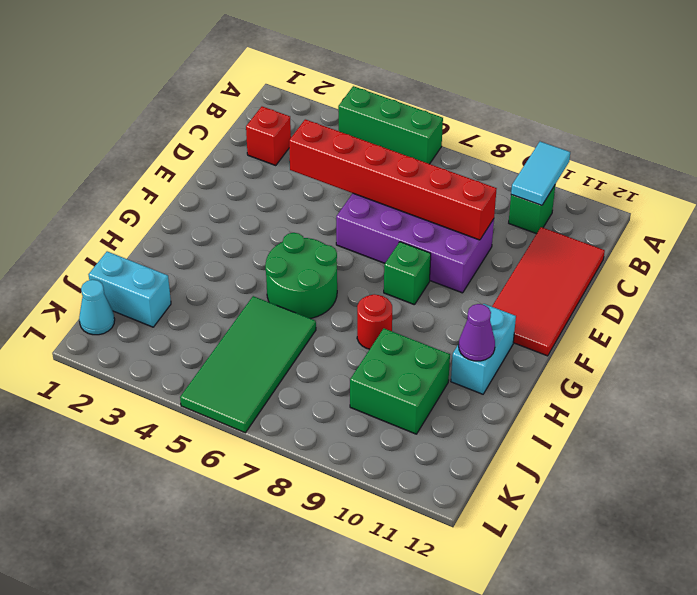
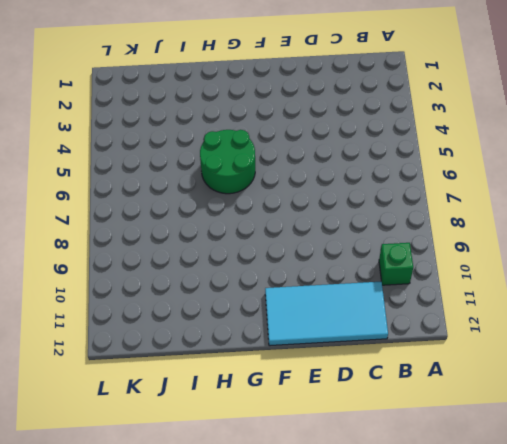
cyan tile C11:F12 level 1 -> red tile C11:F12 level 1
none -> green brick A4:A6 level 1
none -> red brick C2 level 1
none -> purple brick D6:E9 level 1

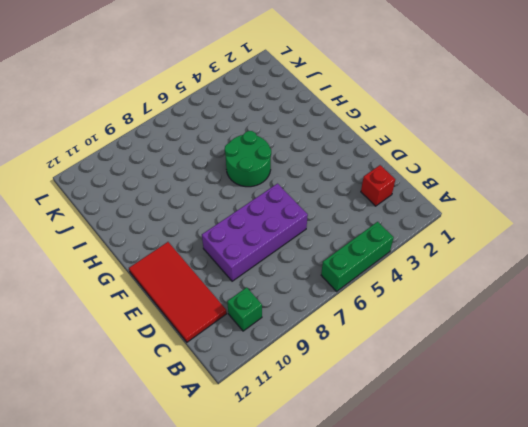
none -> green brick F8 level 1
none -> cyan brick G11:H11 level 1
none -> red round brick H8 level 1

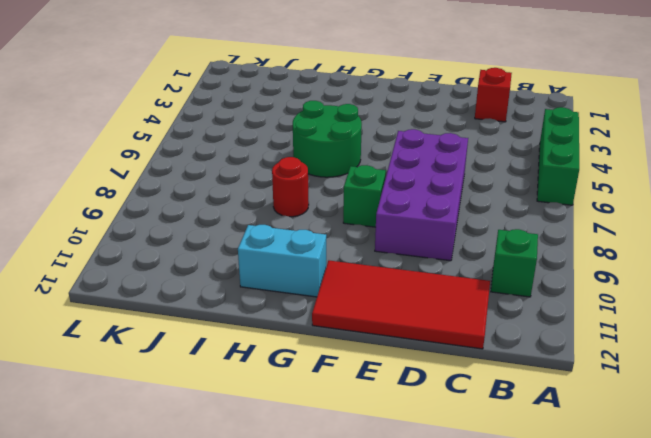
none -> green tile I5:L6 level 1
none -> green brick I9:J10 level 1
none -> cyan brick J1:J2 level 1

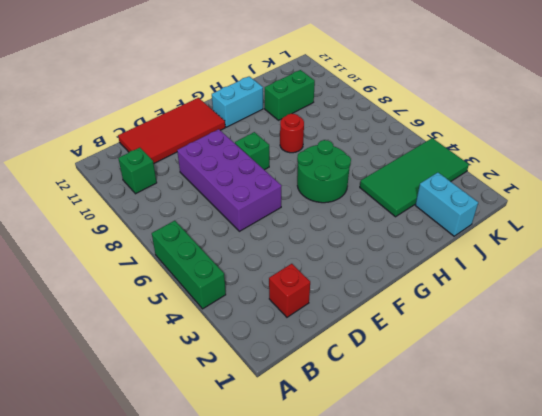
green tile I3:L4 level 1 -> green tile I5:L6 level 1
green brick I10:J10 level 1 -> green brick I9:J10 level 1
none -> cyan cone K1 level 1
none -> cyan tile A10:B10 level 2
none -> red brick D4:D9 level 2

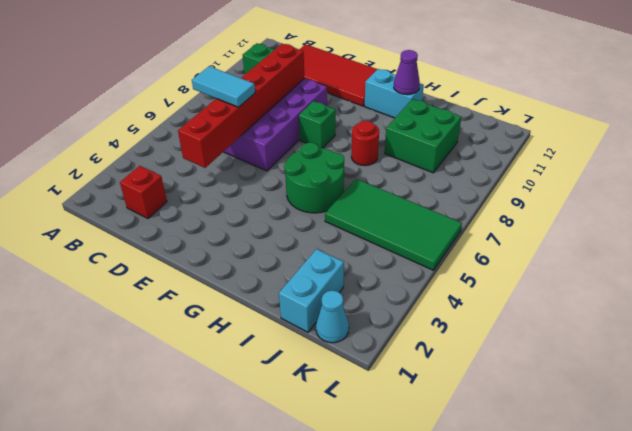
cyan tile C6:D6 level 3 -> cyan tile A10:B10 level 2
none -> green brick A4:A6 level 1

